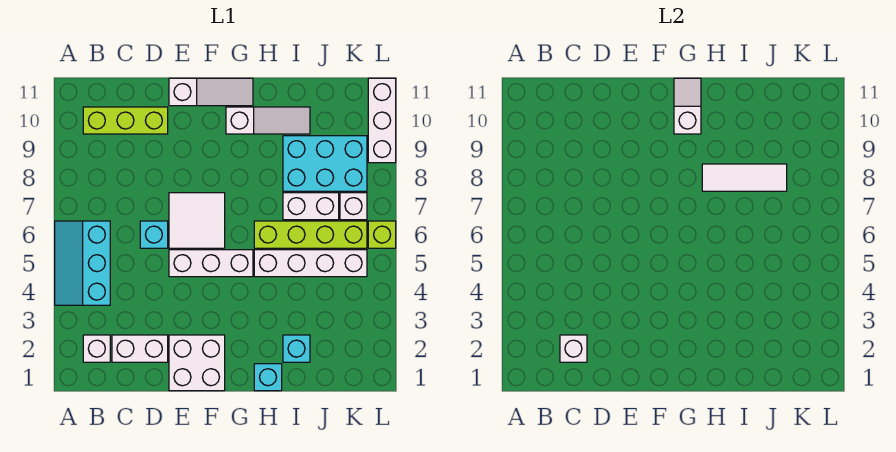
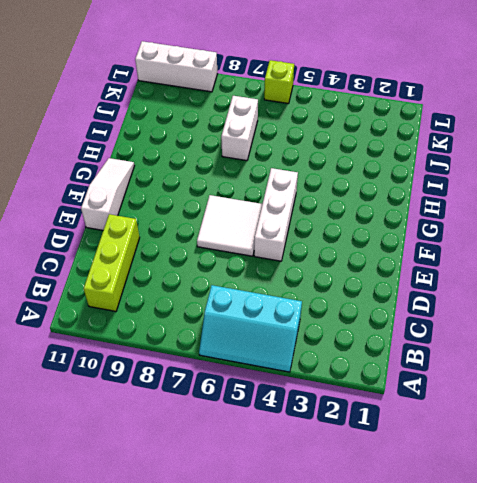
none -> white brick B2 level 1
none -> white brick C2:D2 level 1
none -> cyan brick D6 level 1

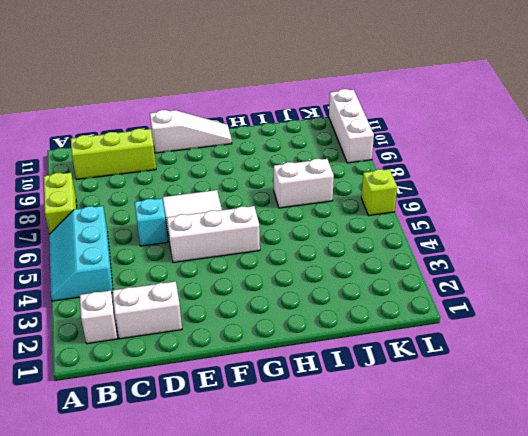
lime brick A7:A8 level 1 -> none
none -> white brick E1:F2 level 1
none -> white slope G10:I10 level 1 top G
none -> cyan brick H1 level 1

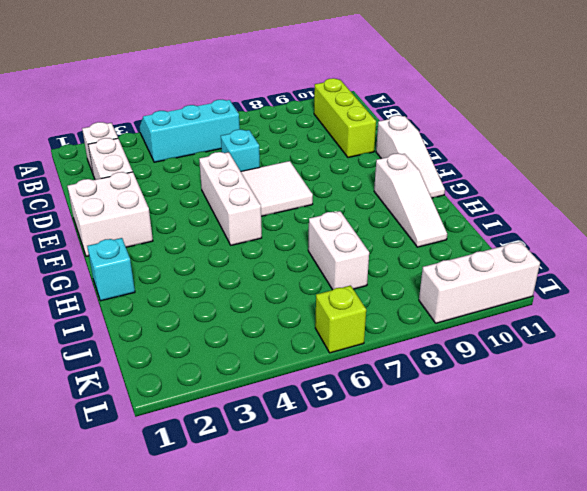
none -> white brick H5:K5 level 1
none -> lime brick H6:K6 level 1
none -> cyan brick I2 level 1

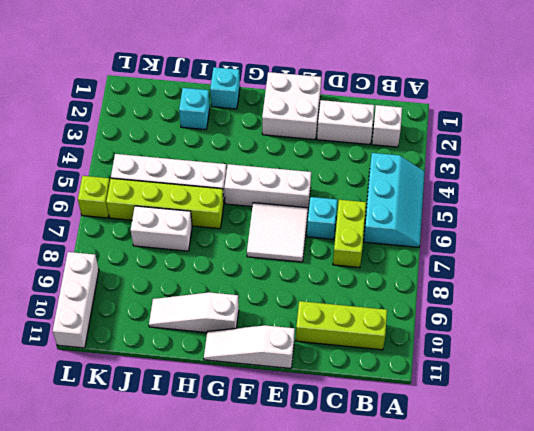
lime brick C6:C7 level 1 -> none
none -> cyan brick I8:K9 level 1
none -> white brick K7 level 1
none -> white brick C2 level 2

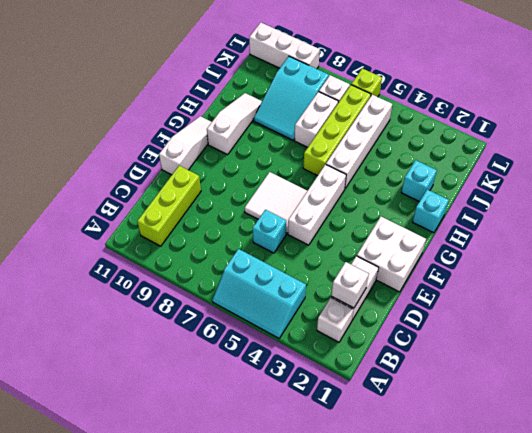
cyan slope I8:K9 level 1 top K -> cyan brick I8:K9 level 1
none -> white slope G10:G11 level 2 top 10
none -> white tile H8:J8 level 2

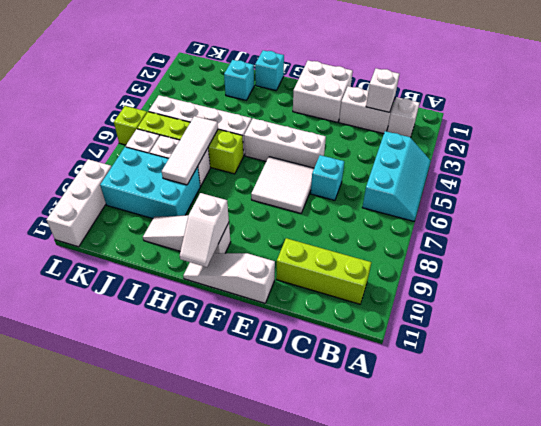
white tile I6:I8 level 2 -> white tile H8:J8 level 2

